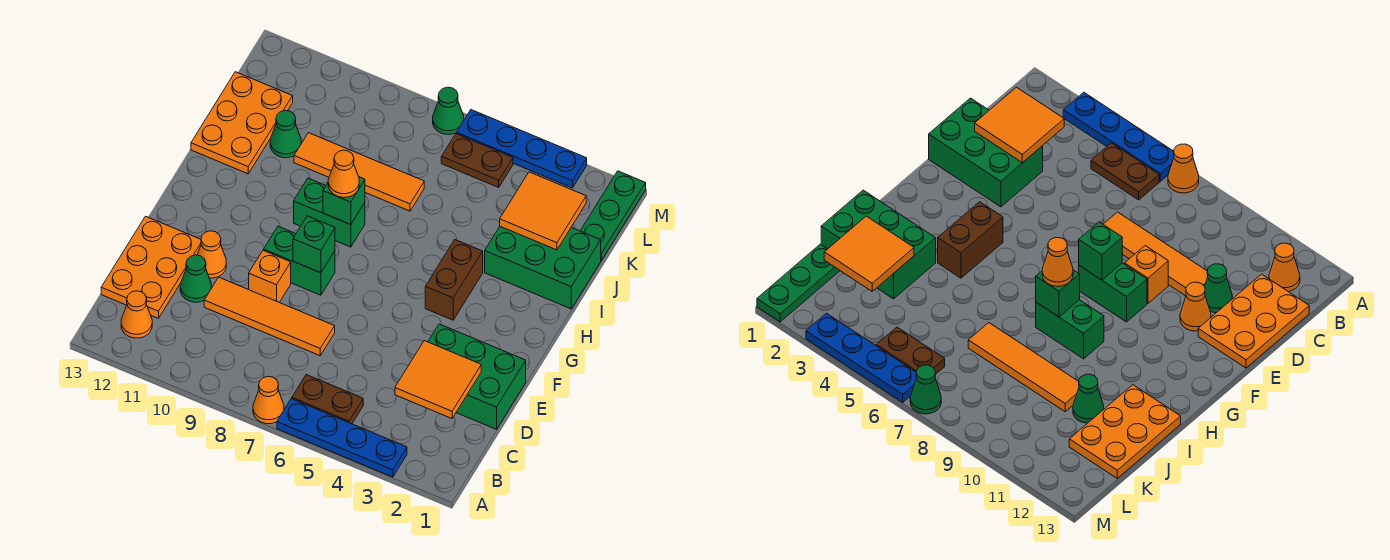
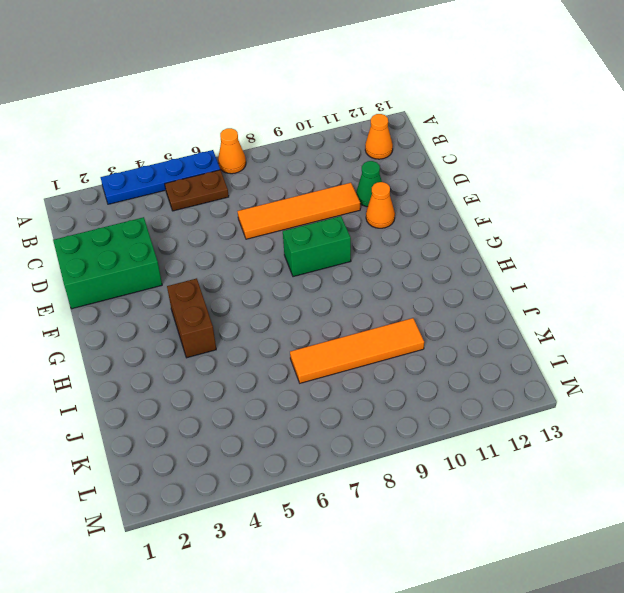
none -> orange plate C12:E13 level 1
none -> orange brick E9 level 1
none -> green brick H8:H9 level 1

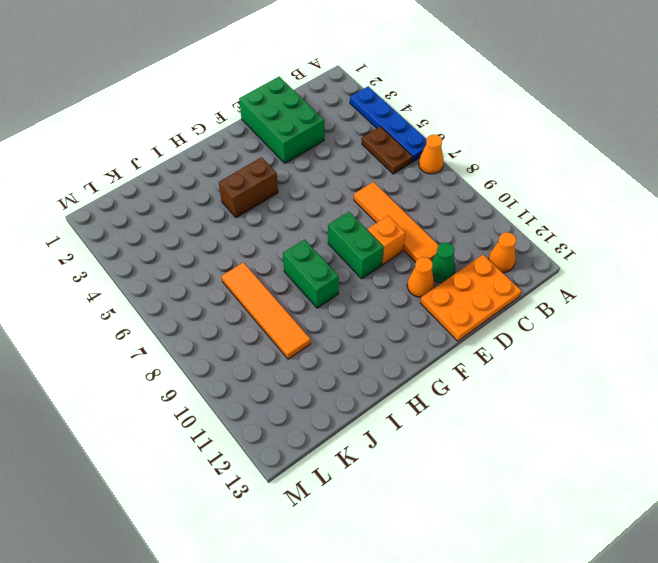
none -> green brick I1:J3 level 1
none -> orange plate I12:K13 level 1
none -> green cone J11 level 1

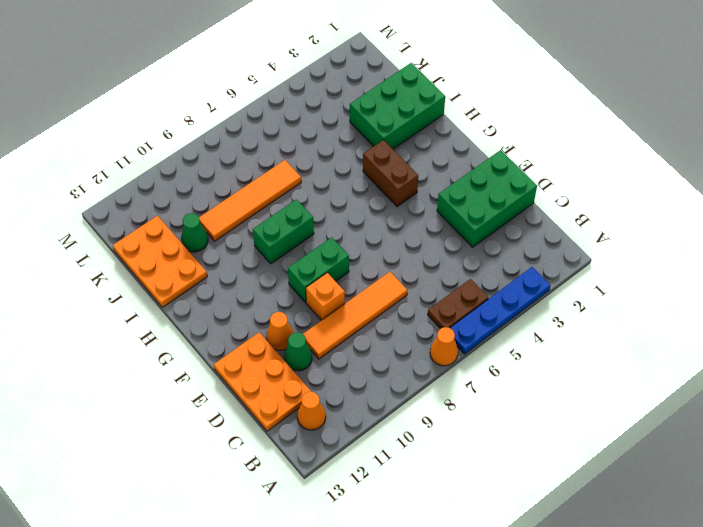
none -> green plate K1:M1 level 1
none -> brown plate L5:L6 level 1
none -> blue plate M3:M6 level 1

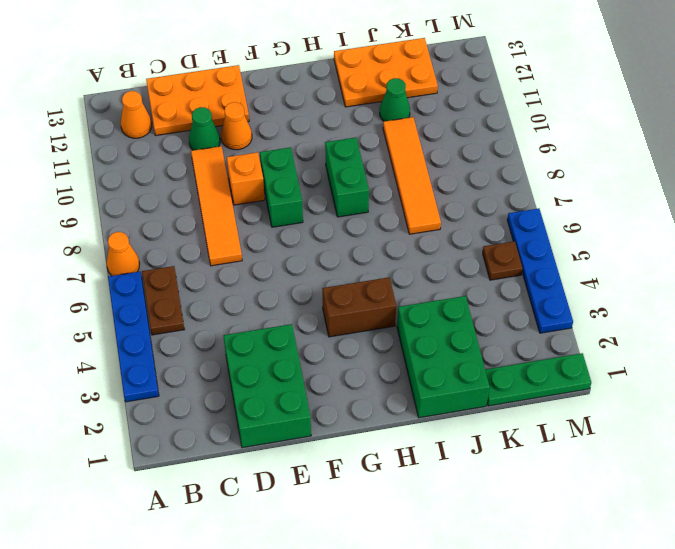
brown plate L5 level 1 -> brown plate L5:L6 level 1
none -> green cone M7 level 1
none -> orange tile C2:D3 level 2
none -> green brick F8 level 2

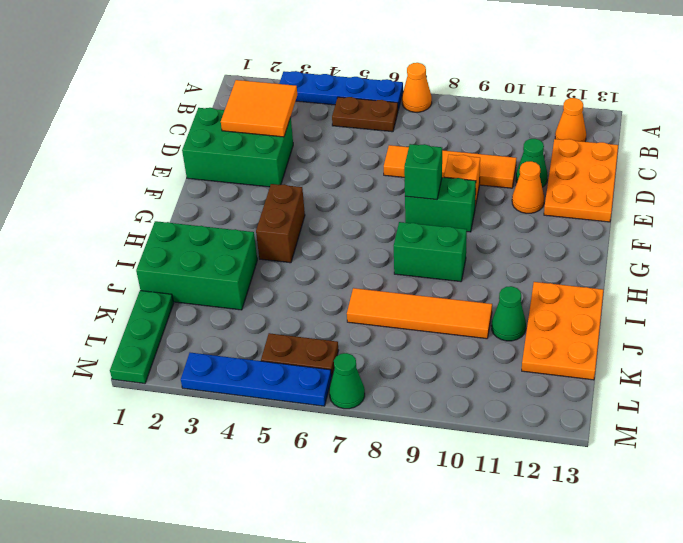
none -> green brick H8 level 2
none -> orange tile J2:K3 level 2
none -> orange cone H8 level 3

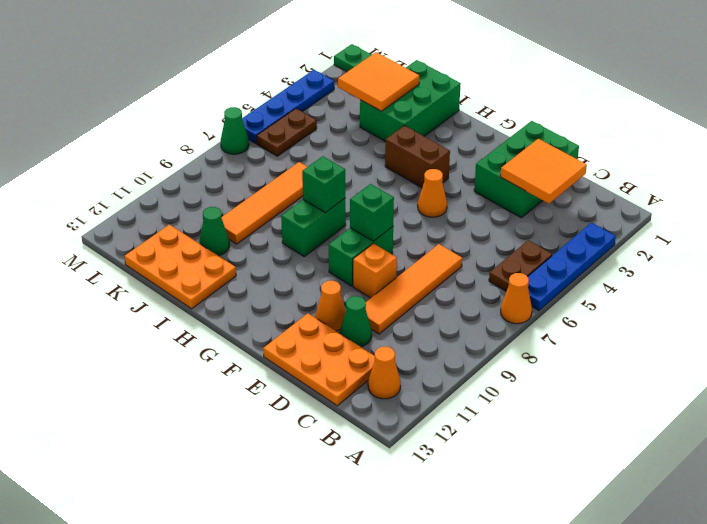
orange cone F5 level 1 -> orange cone H8 level 3

